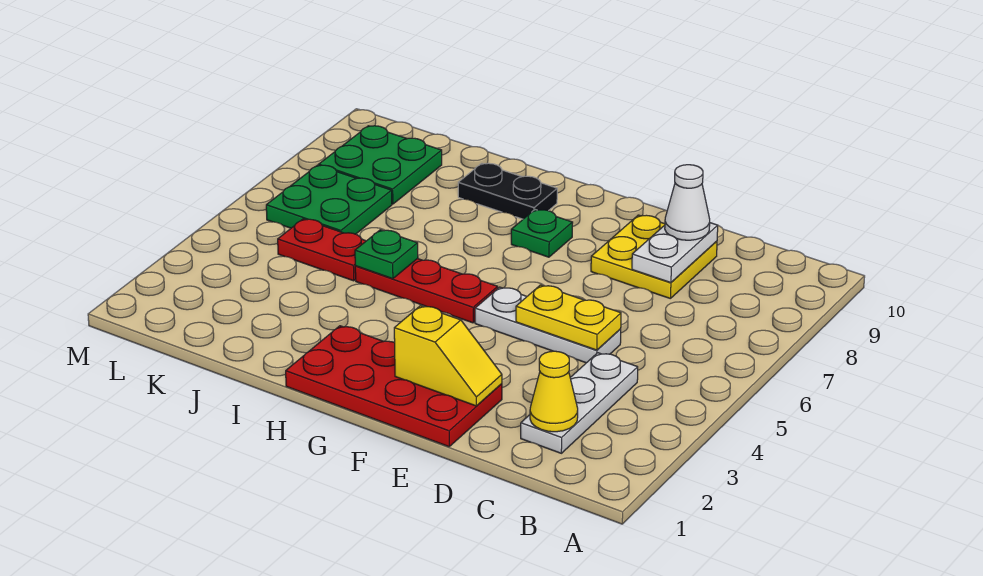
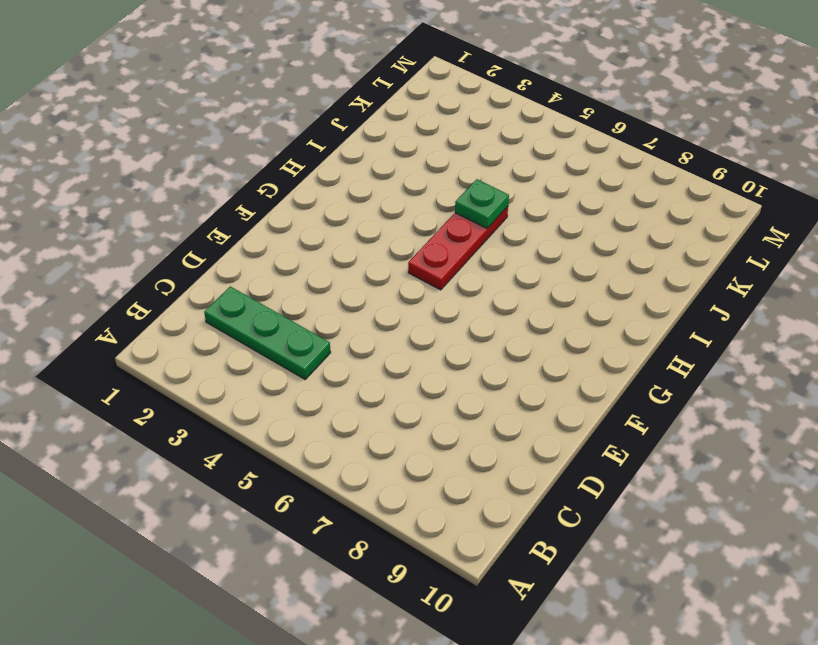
green plate C2:C4 level 1 -> white plate C2:C4 level 1
none -> white plate D5:F5 level 1
none -> yellow plate D8:E9 level 1
none -> red plate E1:H2 level 1

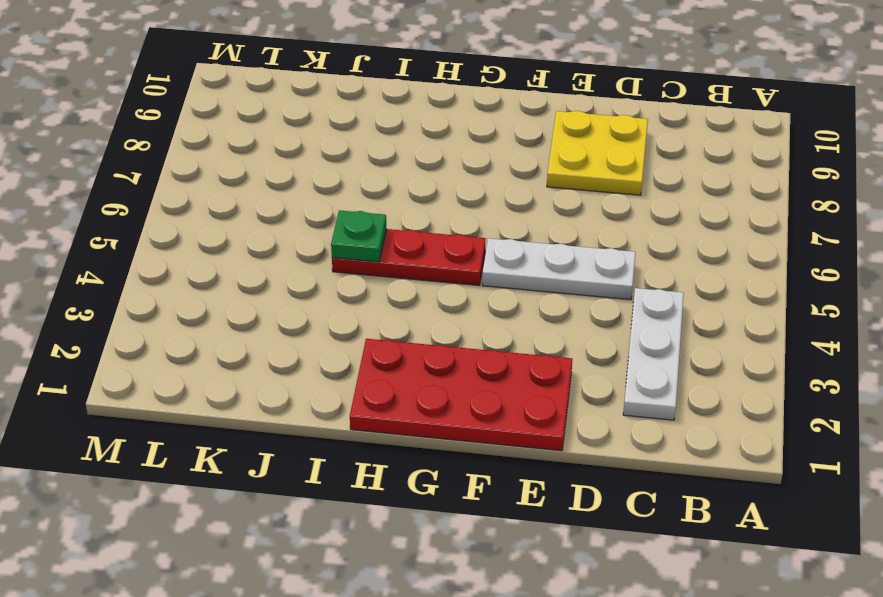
none -> green plate G8 level 1
none -> black plate H9:I9 level 1
none -> red plate J5:K5 level 1

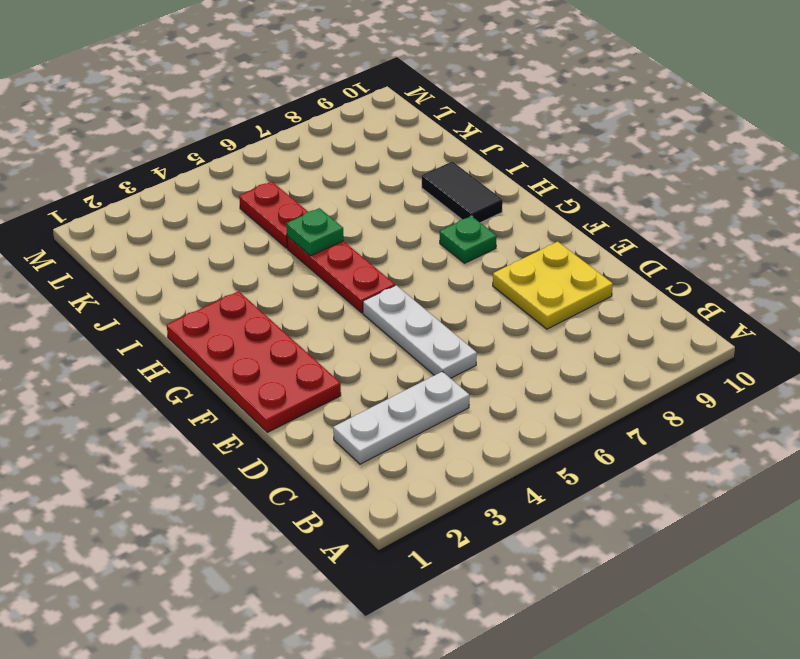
black tile H9:I9 level 1 -> black plate H9:I9 level 1
none -> green plate K6:L7 level 1
none -> green plate K8:L9 level 1
none -> yellow cone C2 level 2

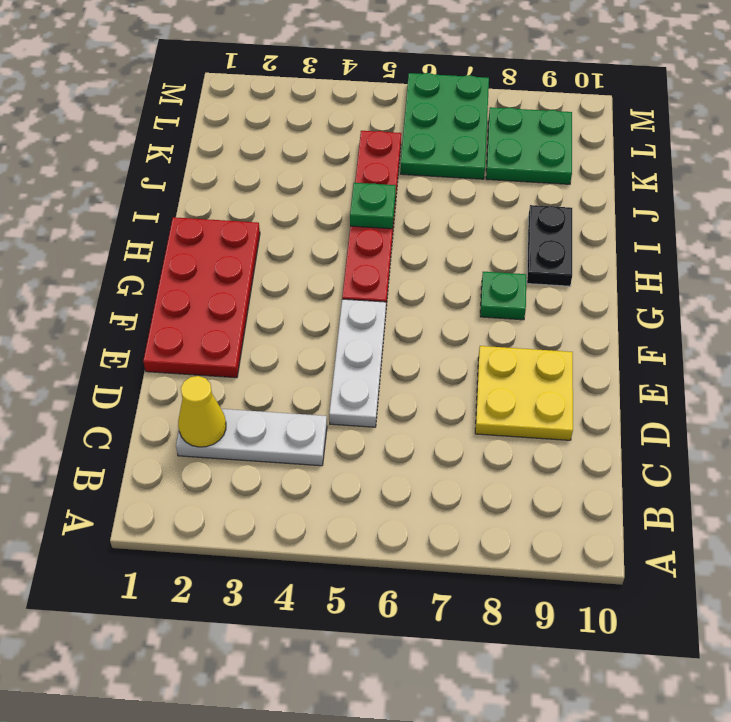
green plate K6:M7 level 1 -> green plate K6:L7 level 1
none -> yellow plate D5:E5 level 2
none -> white plate D8:D9 level 2
none -> yellow slope E2:F2 level 2 top F

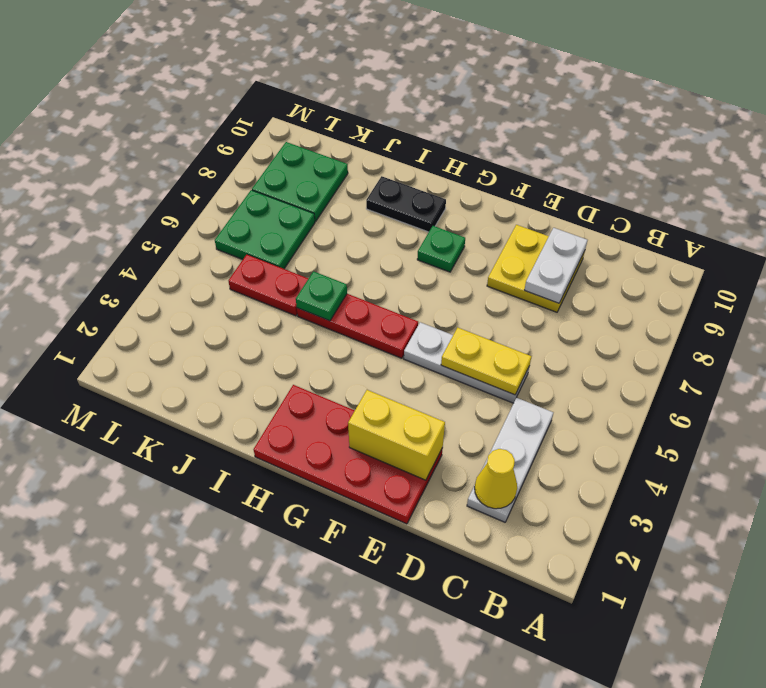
yellow brick E2:F2 level 2 -> yellow slope E2:F2 level 2 top F
none -> white cone D9 level 3

